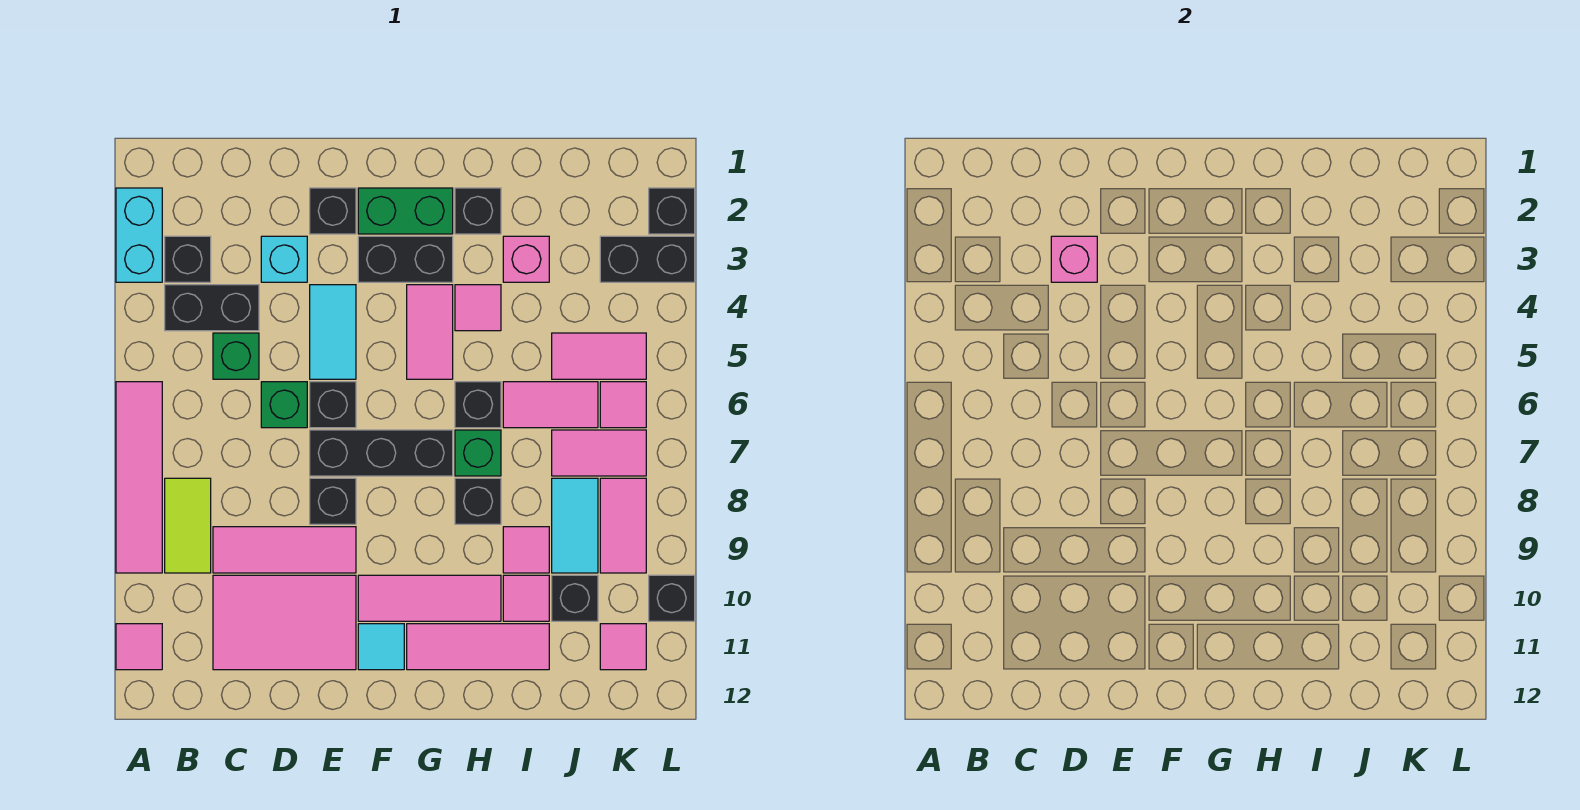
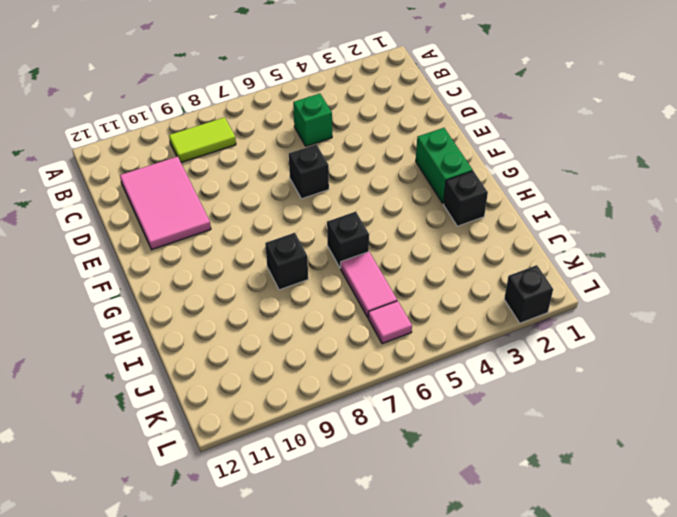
none -> cyan brick A2:A3 level 1
none -> pink tile A6:A9 level 1
none -> pink tile A11 level 1
none -> black brick B3 level 1

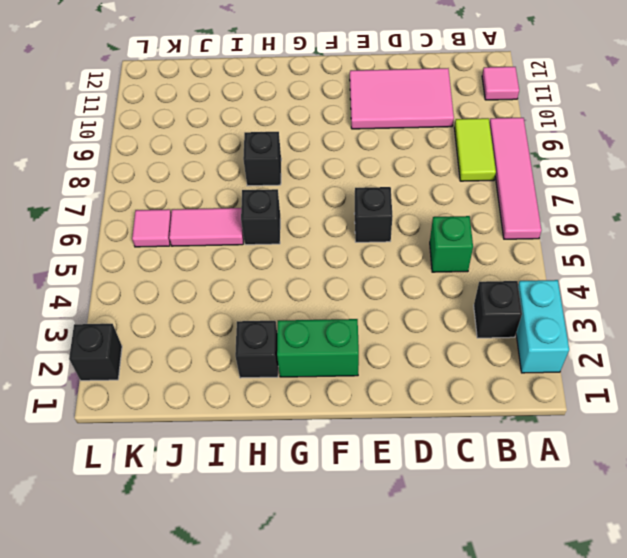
none -> black brick B4:C4 level 1
none -> pink tile C9:E9 level 1
none -> cyan brick D3 level 1
none -> green brick D6 level 1

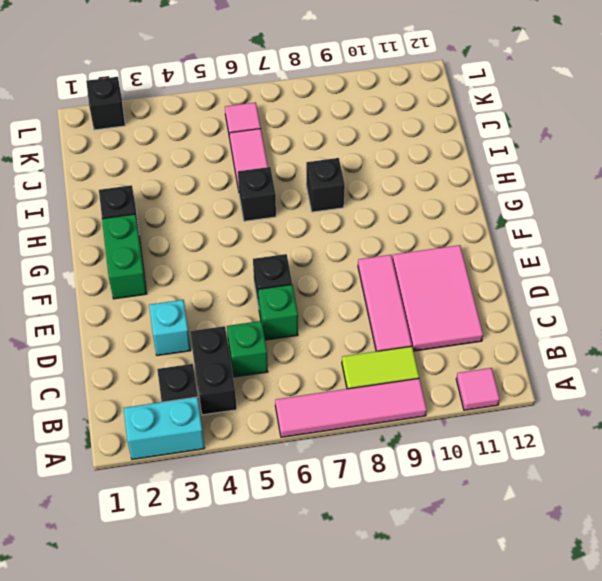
none -> black brick E2 level 1
none -> cyan tile E4:E5 level 1
none -> black brick E7:G7 level 1
none -> black brick E8 level 1

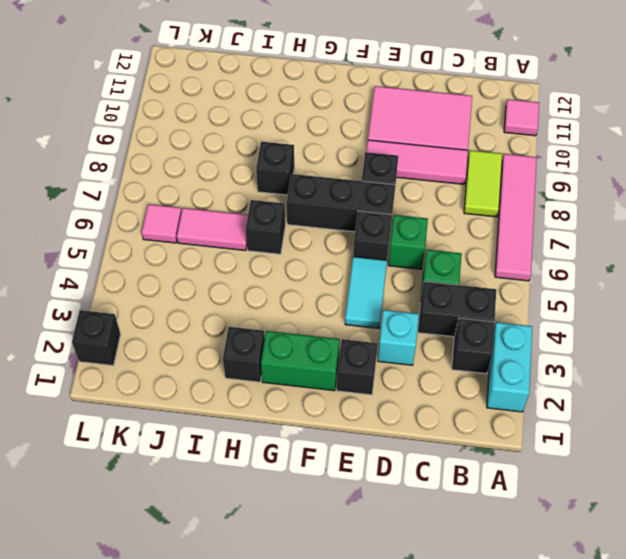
none -> black brick F3:G3 level 1
none -> pink tile F10:H10 level 1
none -> cyan tile F11 level 1
none -> pink tile G4:G5 level 1

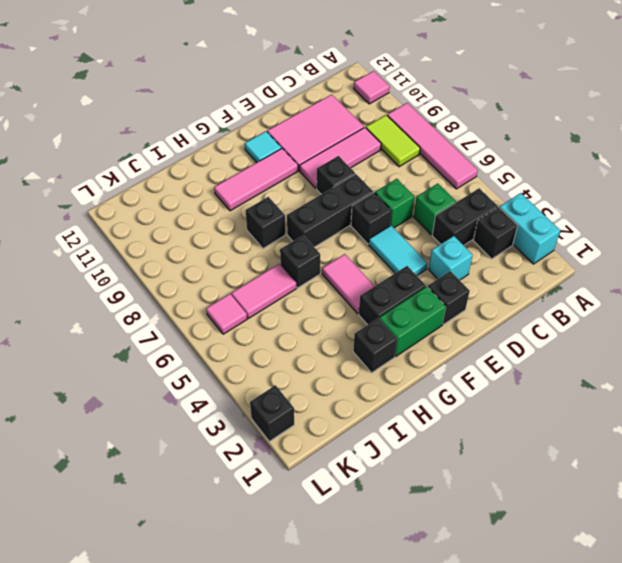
none -> pink tile G11:I11 level 1
none -> pink tile H4 level 1
none -> green brick H7 level 1
none -> pink brick I3 level 1

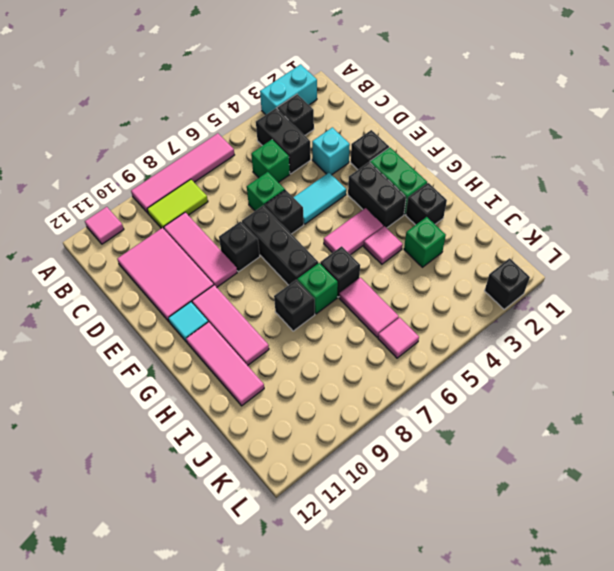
green brick I3 level 1 -> pink brick I3 level 1
none -> pink tile I9 level 1
none -> pink tile I10 level 1
none -> pink tile J5:K5 level 1
none -> pink tile J7:K7 level 1

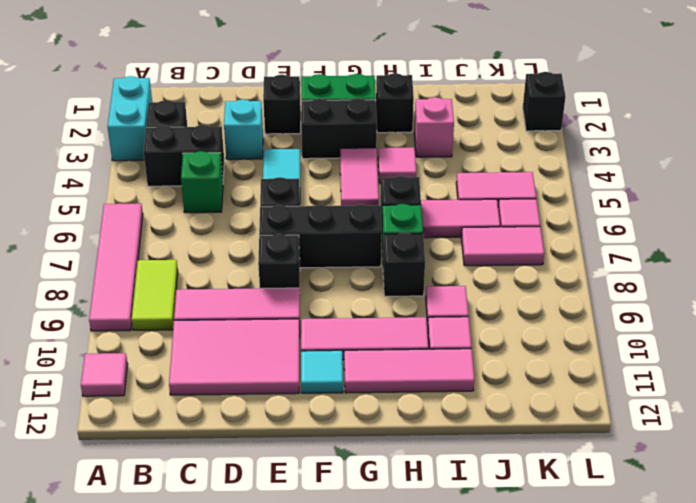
none -> green brick D6 level 1
none -> cyan tile J8:J9 level 1
none -> black brick J10 level 1
none -> black brick K3:L3 level 1

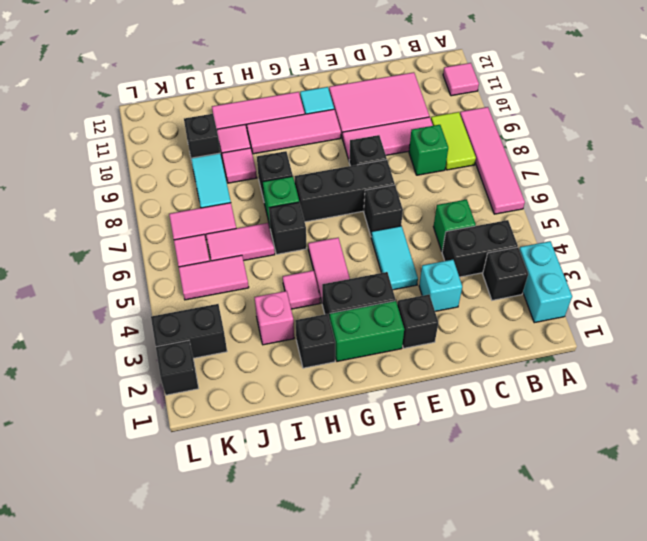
green brick C8 level 1 -> green brick D6 level 1
none -> pink tile K8:K9 level 1
none -> pink tile K11 level 1
none -> black brick L10 level 1
none -> pink brick D3 level 2

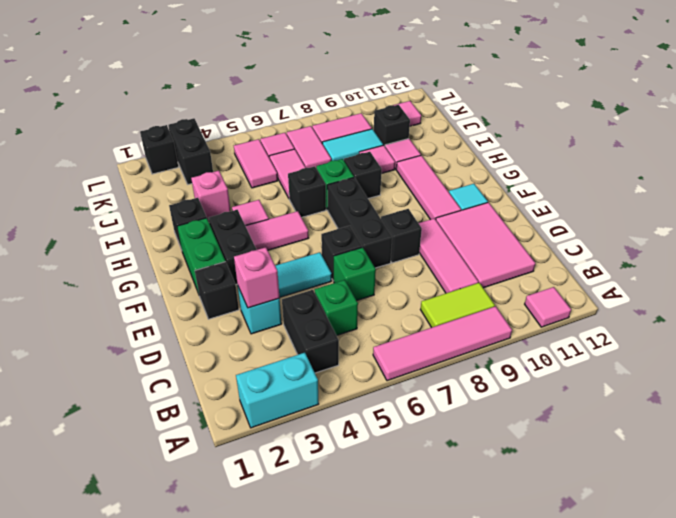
none -> black brick B3 level 1
none -> pink tile G11:I11 level 1
none -> black brick L10 level 1

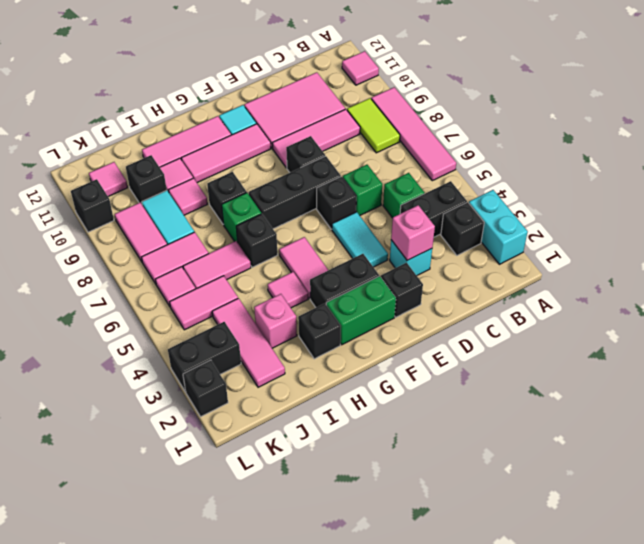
pink tile J2:J4 level 1 -> none

